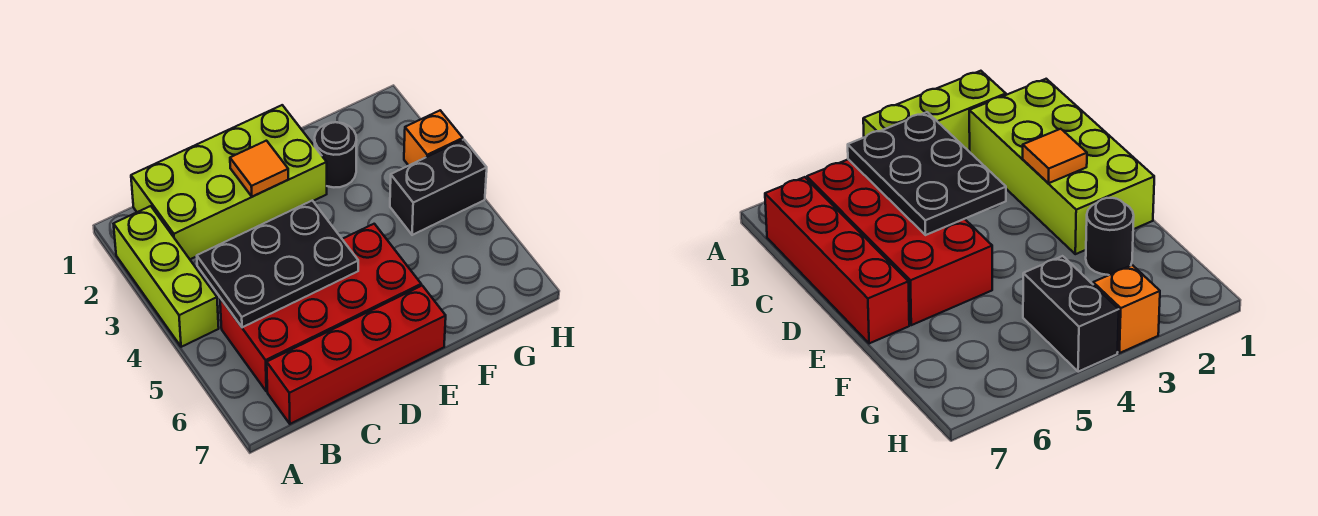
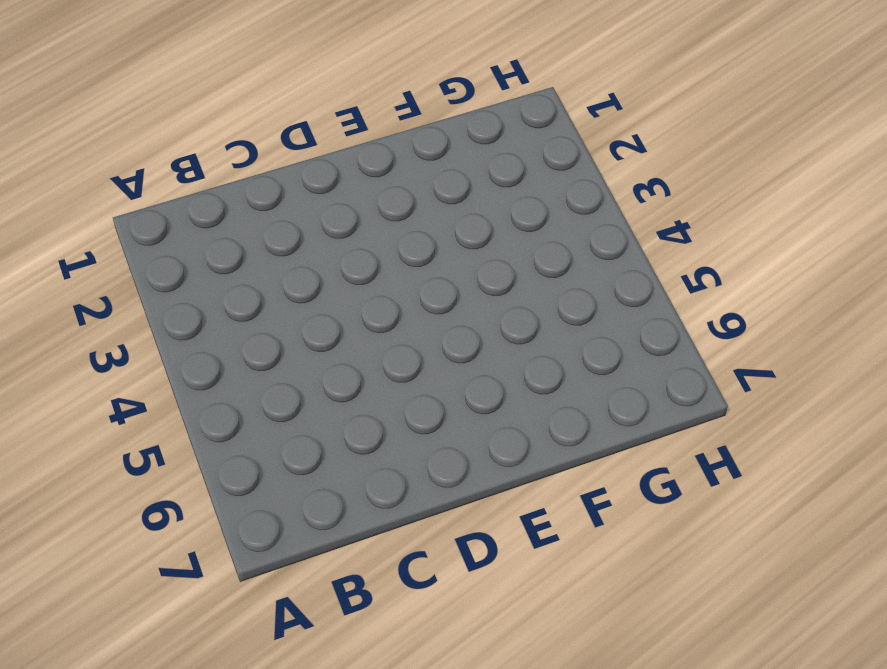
none -> lime brick A2:A4 level 1
none -> lime brick B1:E2 level 1

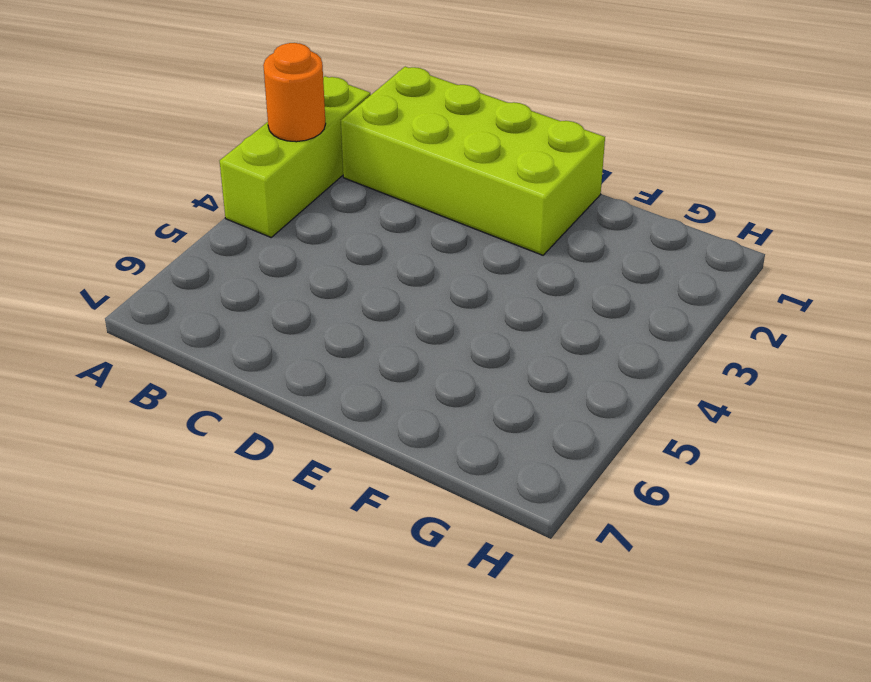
orange round brick A3 level 2 -> none
none -> red brick B5:E6 level 1
none -> red brick B7:E7 level 1

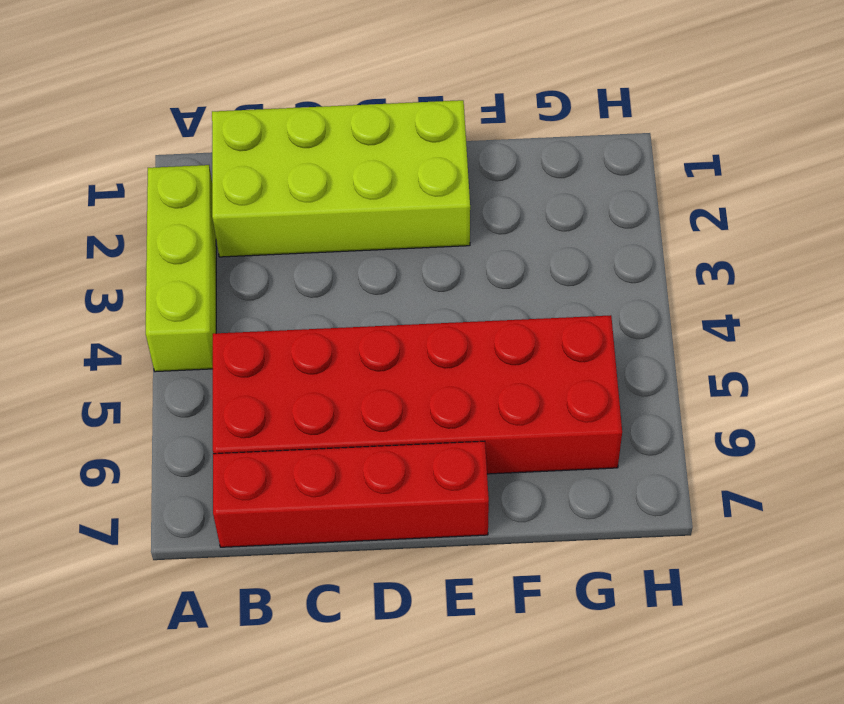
red brick B5:G6 level 1 -> red brick B5:E6 level 1
none -> black round brick F2 level 1
none -> black brick G4:H4 level 1

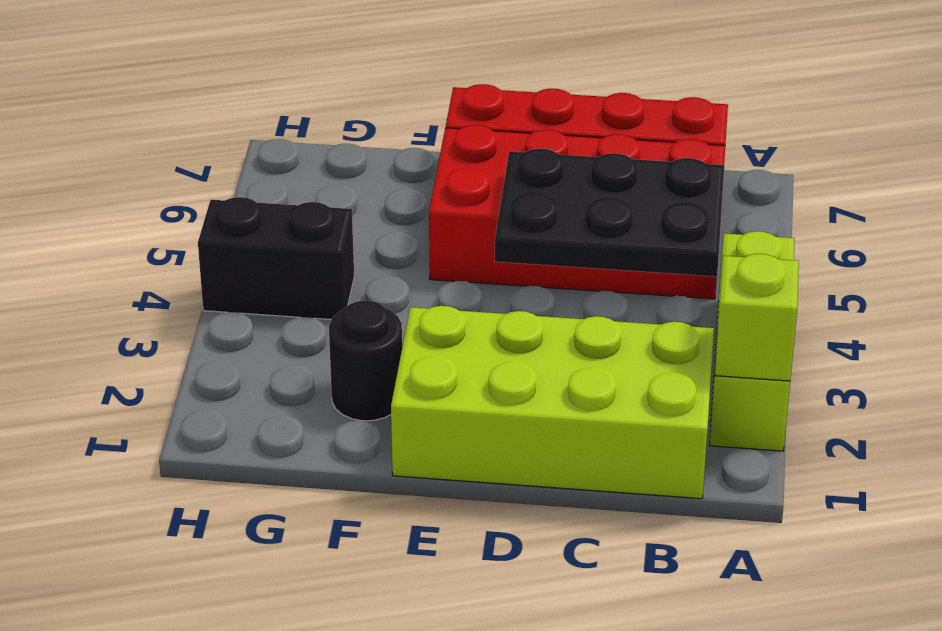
lime brick A2 level 2 -> none
none -> orange brick H3 level 1
none -> orange tile D2 level 2

